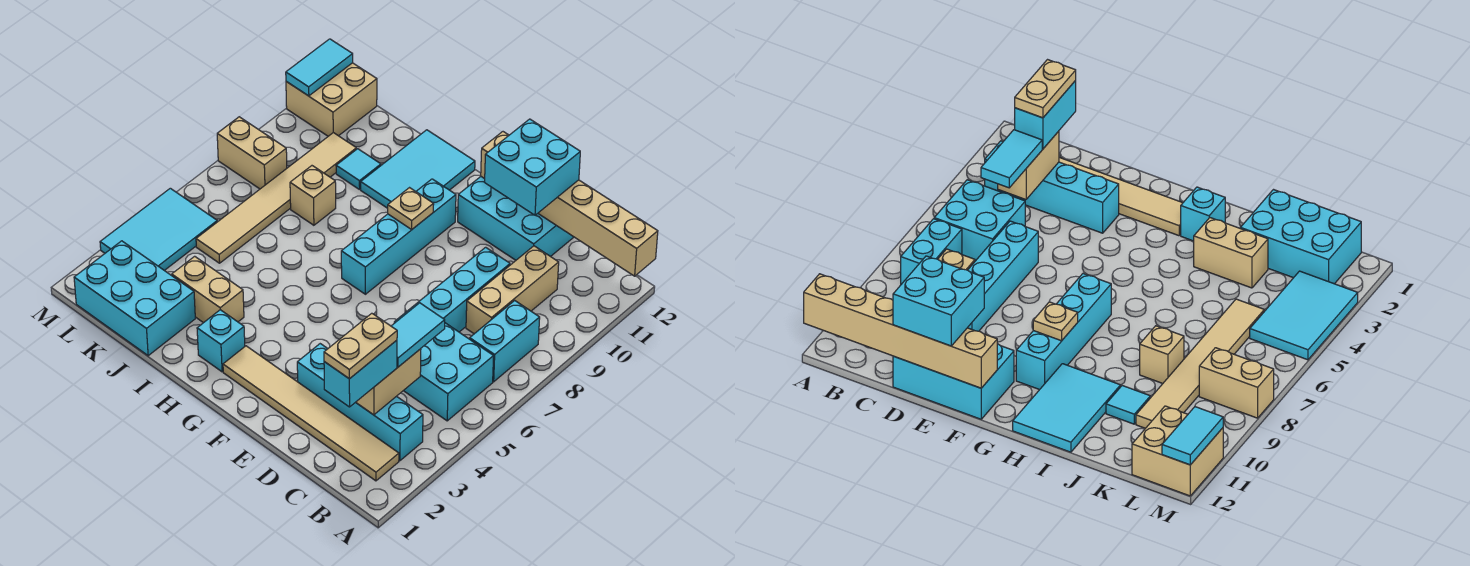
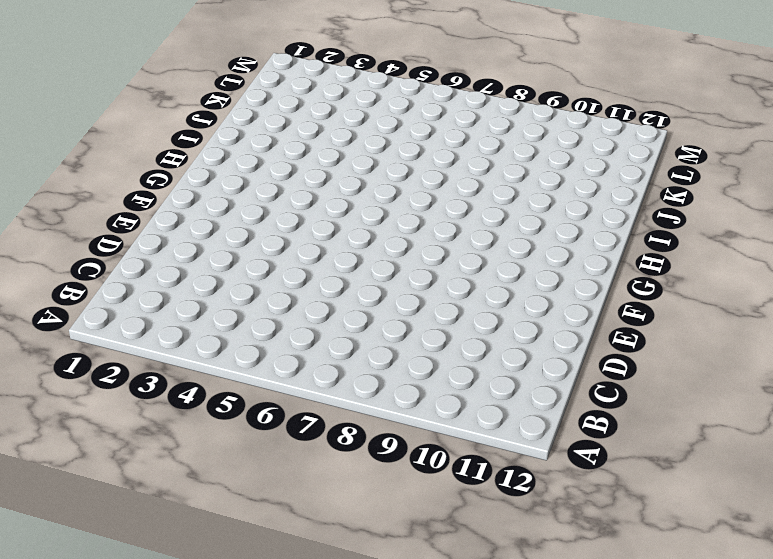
none -> tan tile B2:G2 level 1
none -> cyan brick B3:E3 level 1
none -> cyan brick B5:C6 level 1

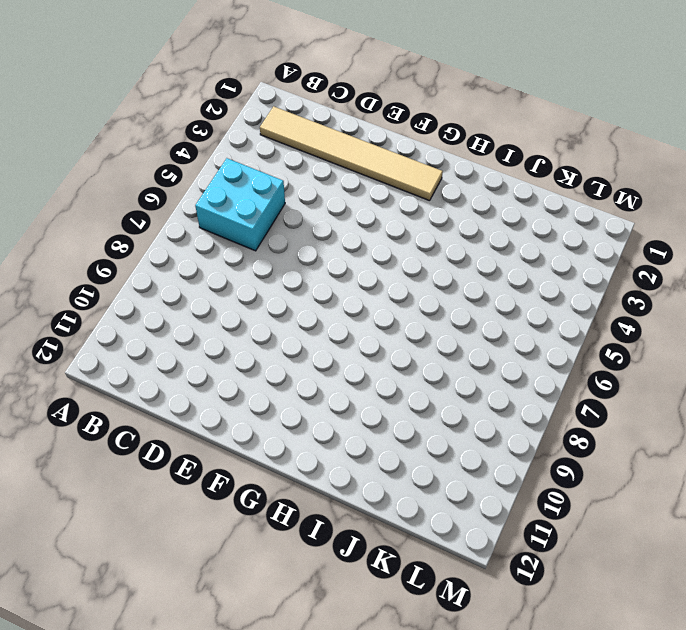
none -> cyan brick B3:E3 level 1
none -> cyan brick B7:B8 level 1
none -> tan brick C8:C10 level 1

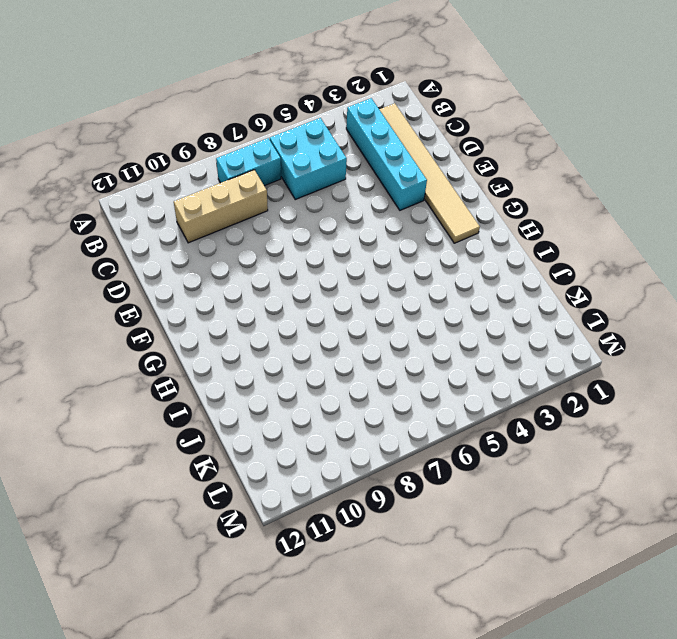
none -> cyan brick D6:D9 level 1
none -> cyan brick D11:F12 level 1
none -> cyan brick G7:G10 level 1

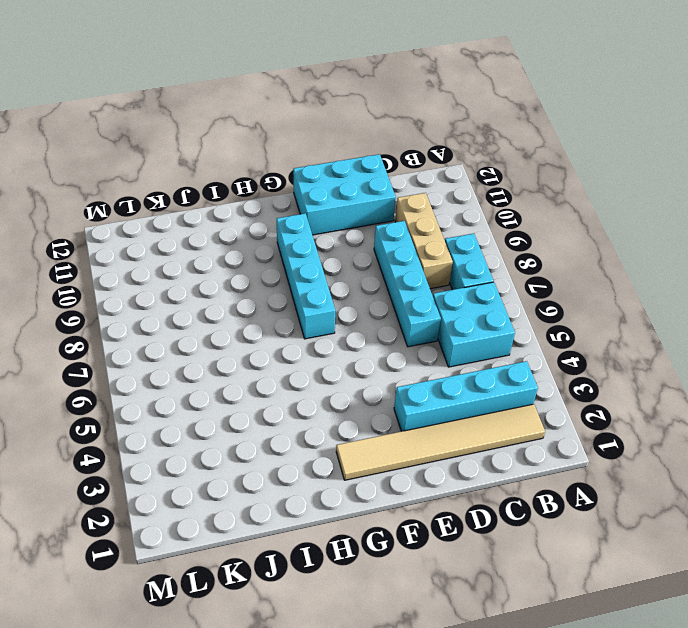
none -> cyan brick H2 level 1
none -> cyan tile H10:I12 level 1
none -> tan brick I3:J3 level 1

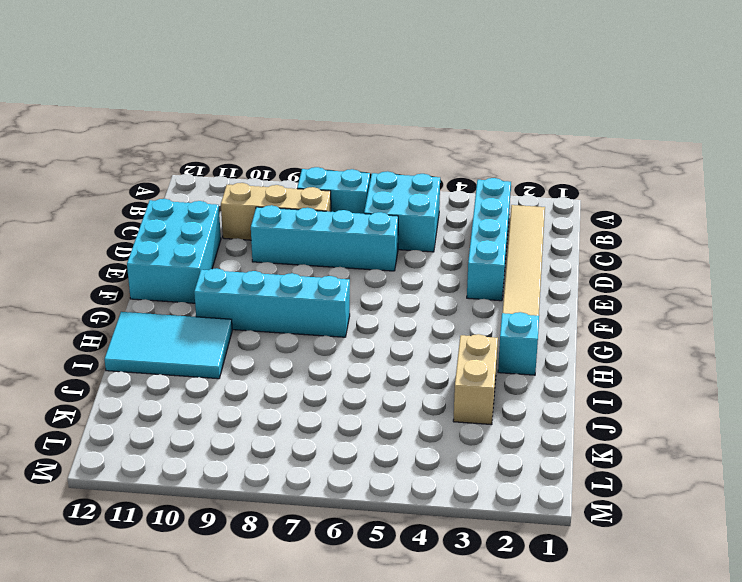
none -> cyan brick J1:L2 level 1
none -> tan brick J8 level 1
none -> cyan tile J10 level 1

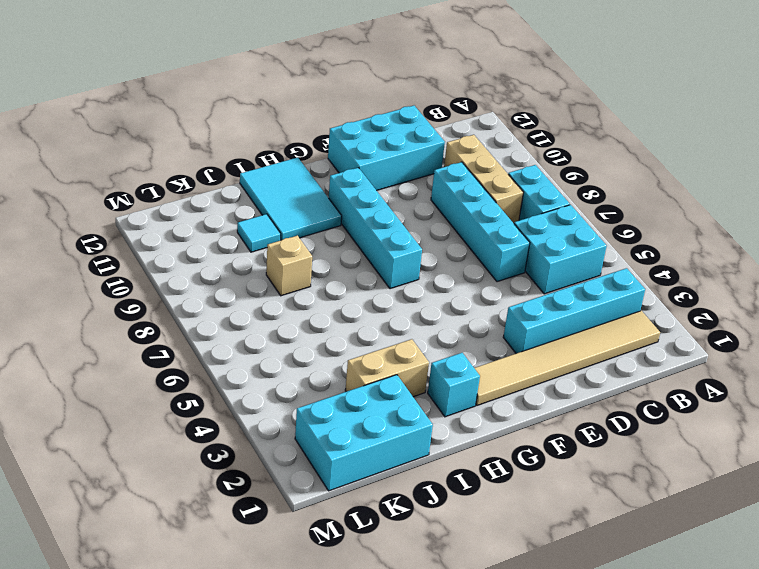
none -> tan tile K5:K10 level 1
none -> cyan tile L3:M5 level 1
none -> tan brick L8:M8 level 1

